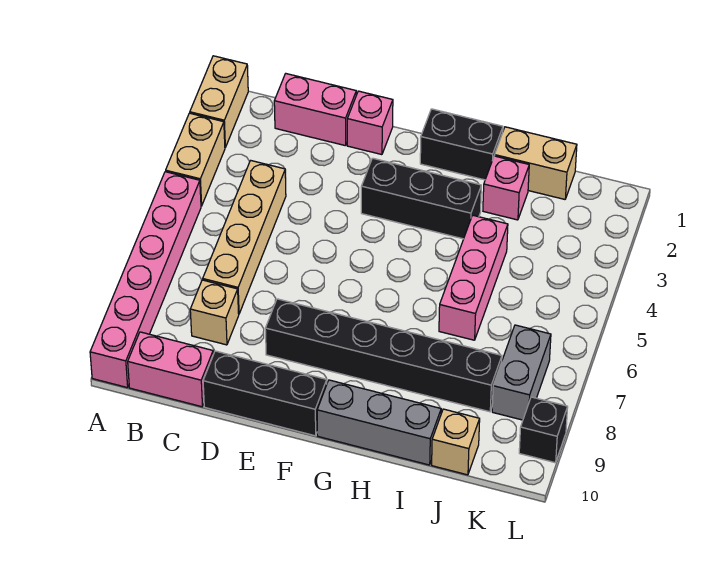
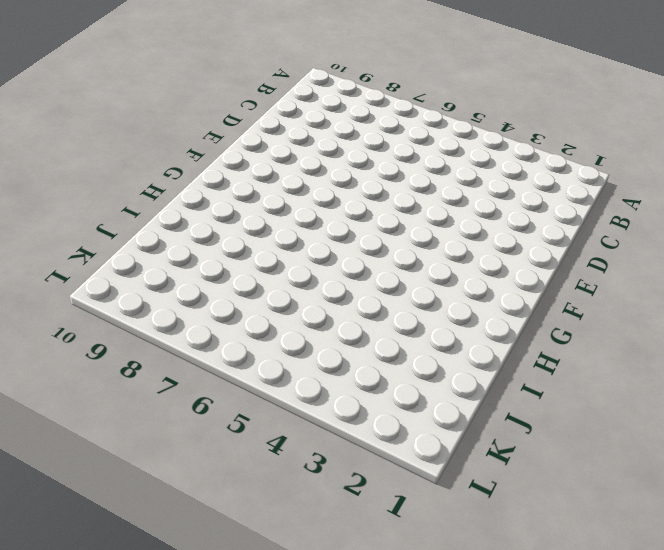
none -> tan brick A1:A2 level 1
none -> tan brick A3:A4 level 1
none -> pink brick A5:A10 level 1

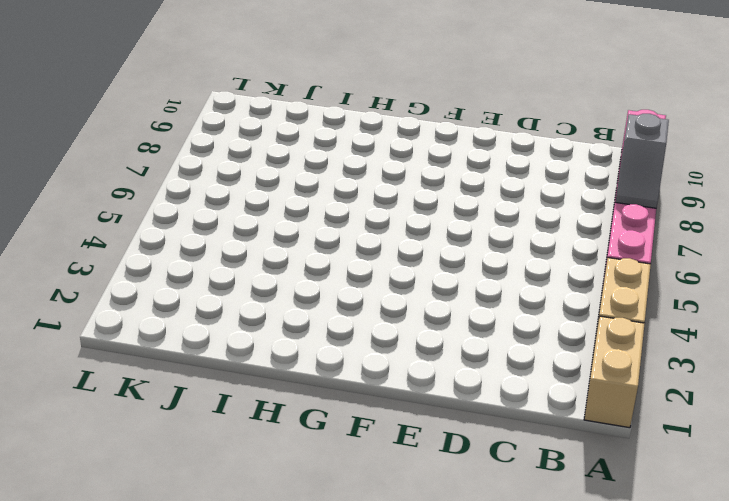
grey slope A7:A8 level 2 top 8 -> none
none -> pink brick B10:C10 level 1
none -> pink brick C1:D1 level 1
none -> tan brick C4:C7 level 1

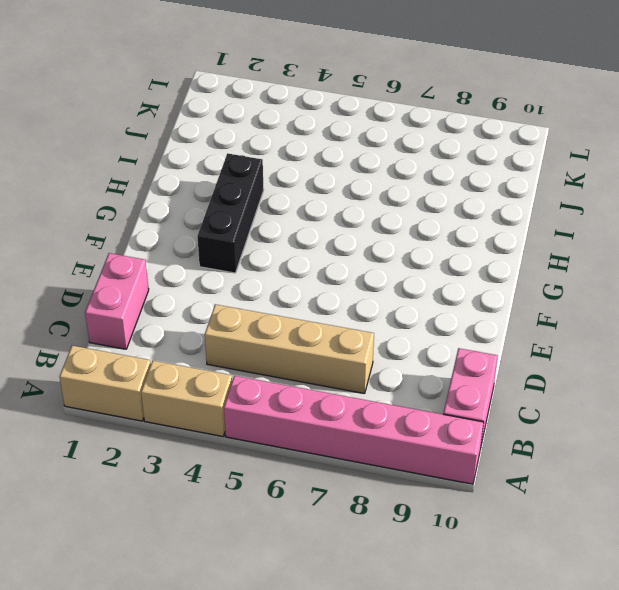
none -> tan brick C8 level 1
none -> black brick D10:F10 level 1
none -> pink brick E1 level 1

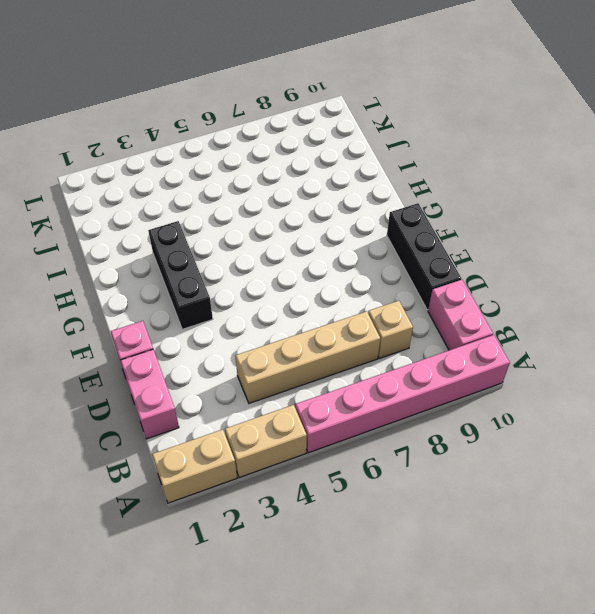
none -> black brick E8:J8 level 1
none -> black brick G1:H1 level 1
none -> grey brick G10:I10 level 1

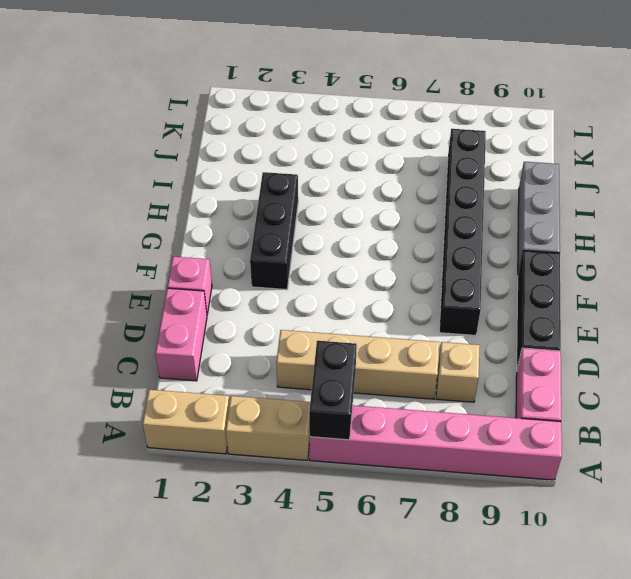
black brick A5:B5 level 2 -> black brick G1:H1 level 1
none -> tan brick I1:J1 level 1
none -> pink brick I2 level 1
none -> pink brick I4:I6 level 1

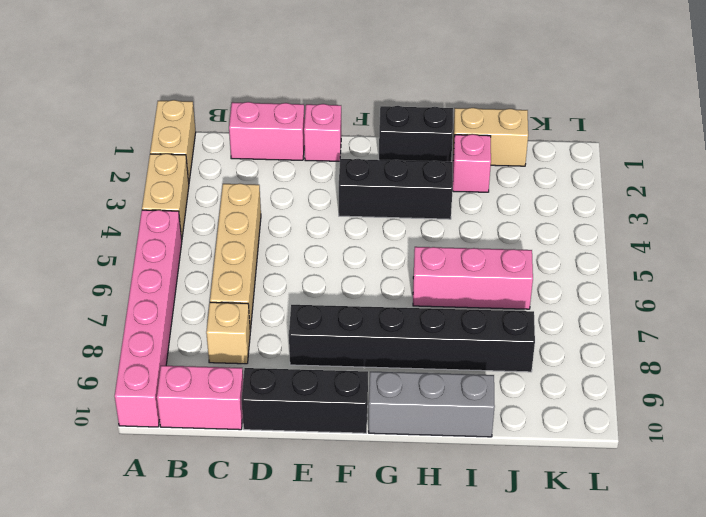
pink brick H6:J6 level 1 -> pink brick I4:I6 level 1
none -> tan brick J10 level 1
none -> grey brick K7:K8 level 1
none -> black brick L9 level 1

